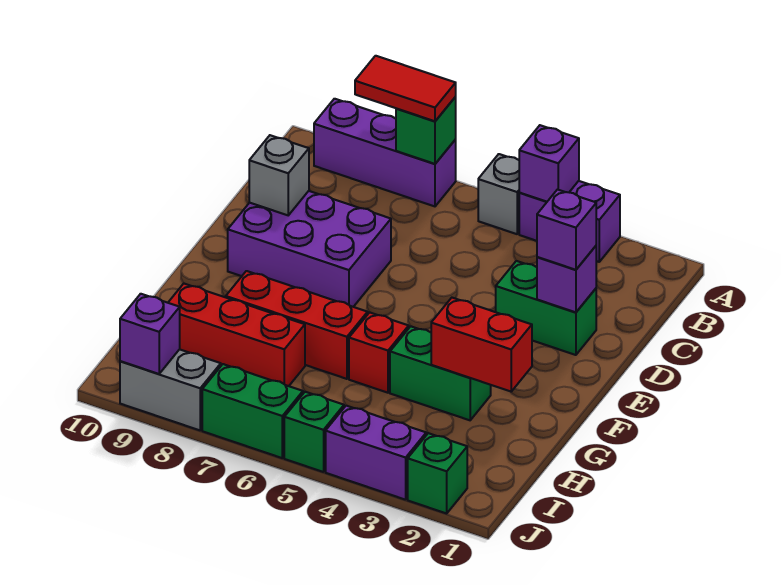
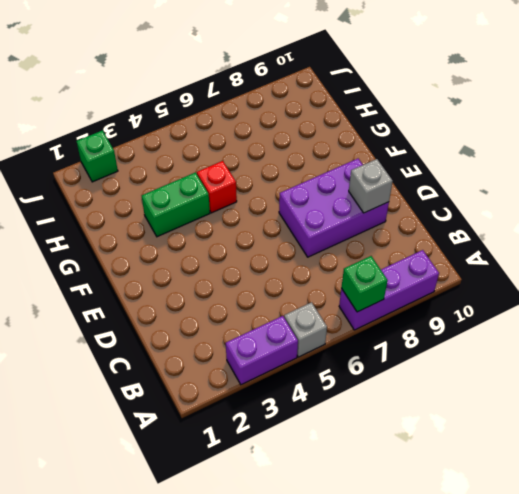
none -> green brick D2:D3 level 1
none -> red brick G6:G8 level 1
none -> red brick H7:H9 level 1

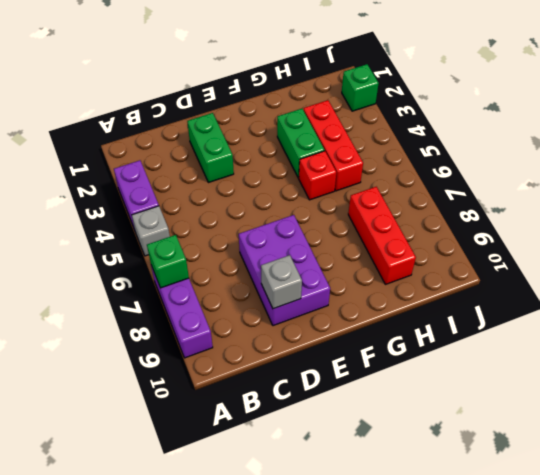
red brick H3:H5 level 1 -> red brick G6:G8 level 1
none -> purple brick J3:J4 level 1
none -> green brick J5 level 1
none -> green brick J6:J7 level 1

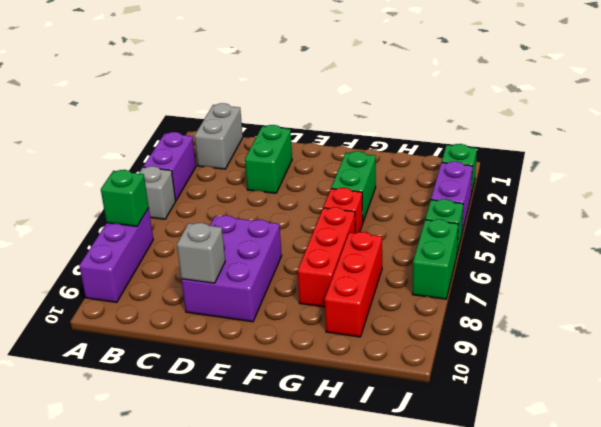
grey brick B1:B2 level 1 -> grey brick J8:J9 level 1
none -> purple brick A4 level 2
none -> purple brick D2 level 2
none -> red brick G2:G3 level 2

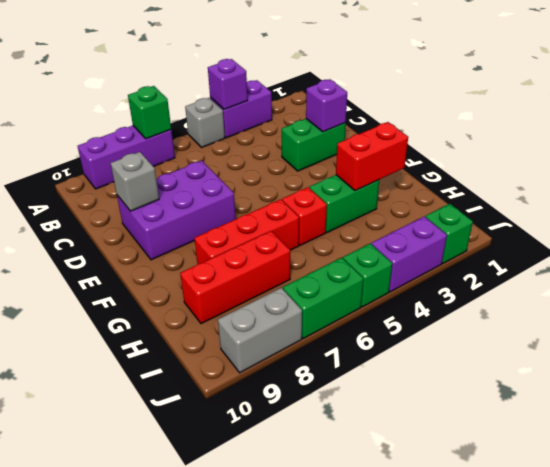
none -> purple brick J9 level 2
none -> red tile A7:A8 level 3
none -> purple brick D2 level 3

